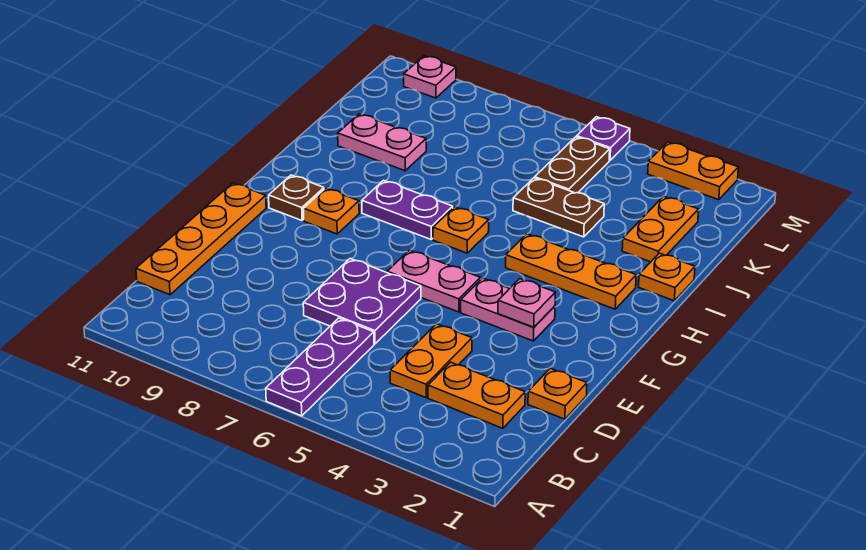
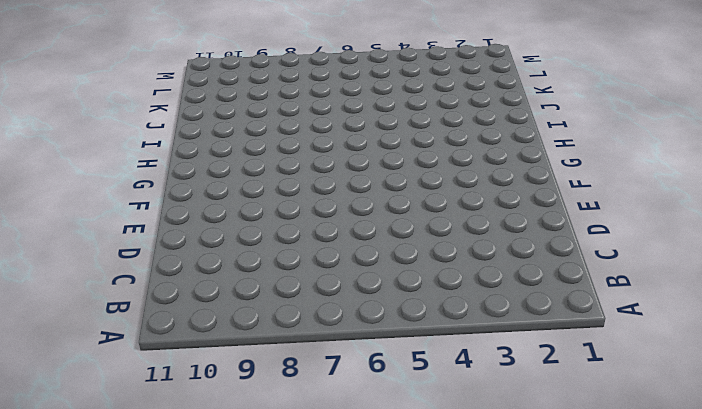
none -> purple plate A6:C6 level 1
none -> orange plate C2:C3 level 1
none -> orange plate C4:D4 level 1

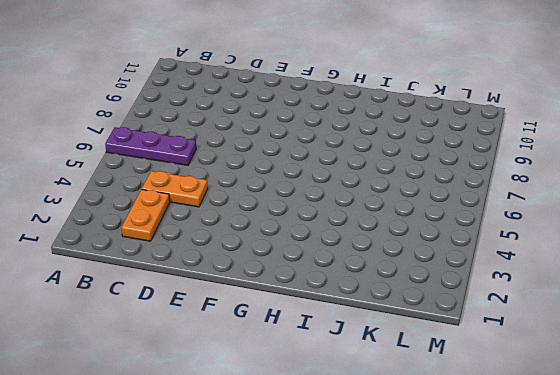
none -> orange plate C11:F11 level 1
none -> orange plate D1 level 1
none -> purple plate D6:E7 level 1

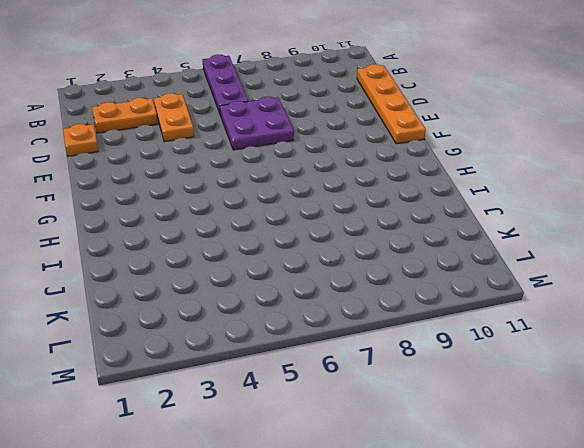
none -> pink plate F3:F4 level 1
none -> pink plate F5:F6 level 1
none -> orange plate G9 level 1

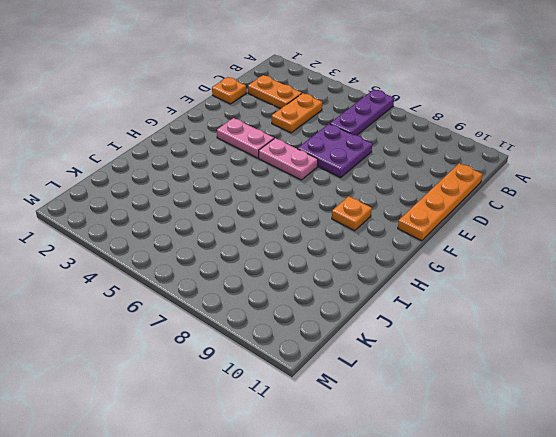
none -> brown plate G10 level 1
none -> orange plate H2:H4 level 1
none -> orange plate H6 level 1

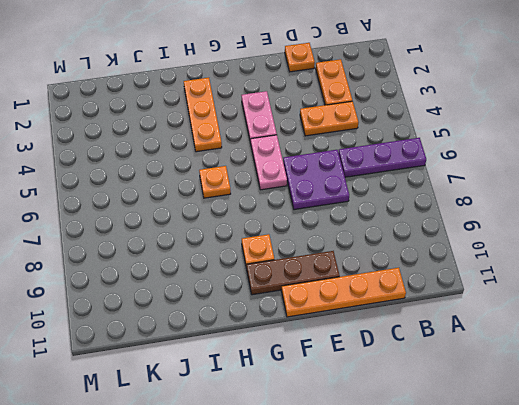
brown plate E10:G10 level 1 -> brown plate G10 level 1
none -> purple plate H7:H8 level 1
none -> orange plate I1 level 1
none -> orange plate J2:K2 level 1

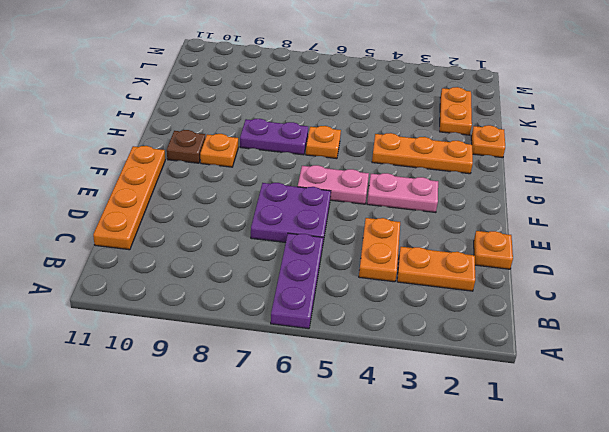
none -> brown plate J4:J5 level 1
none -> pink plate J9:J10 level 1
none -> brown plate K5:L5 level 1

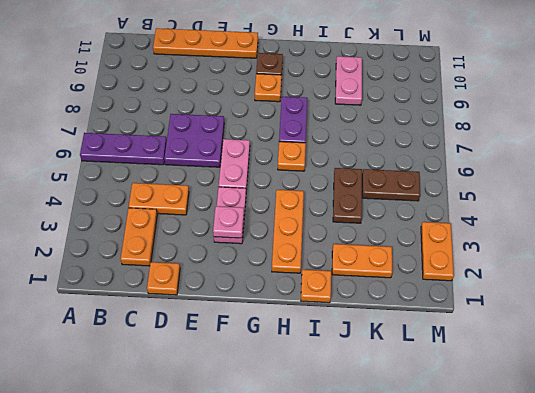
none -> purple plate M5 level 1
none -> pink plate M10 level 1

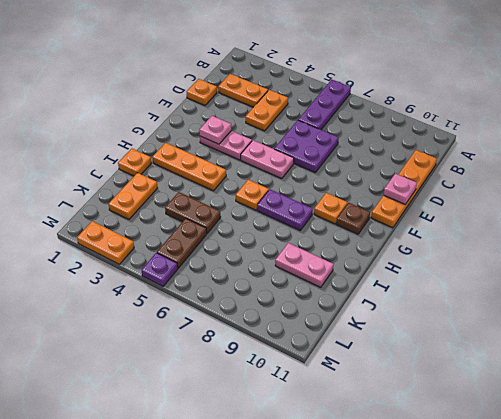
pink plate E11 level 2 -> pink plate M10 level 1

